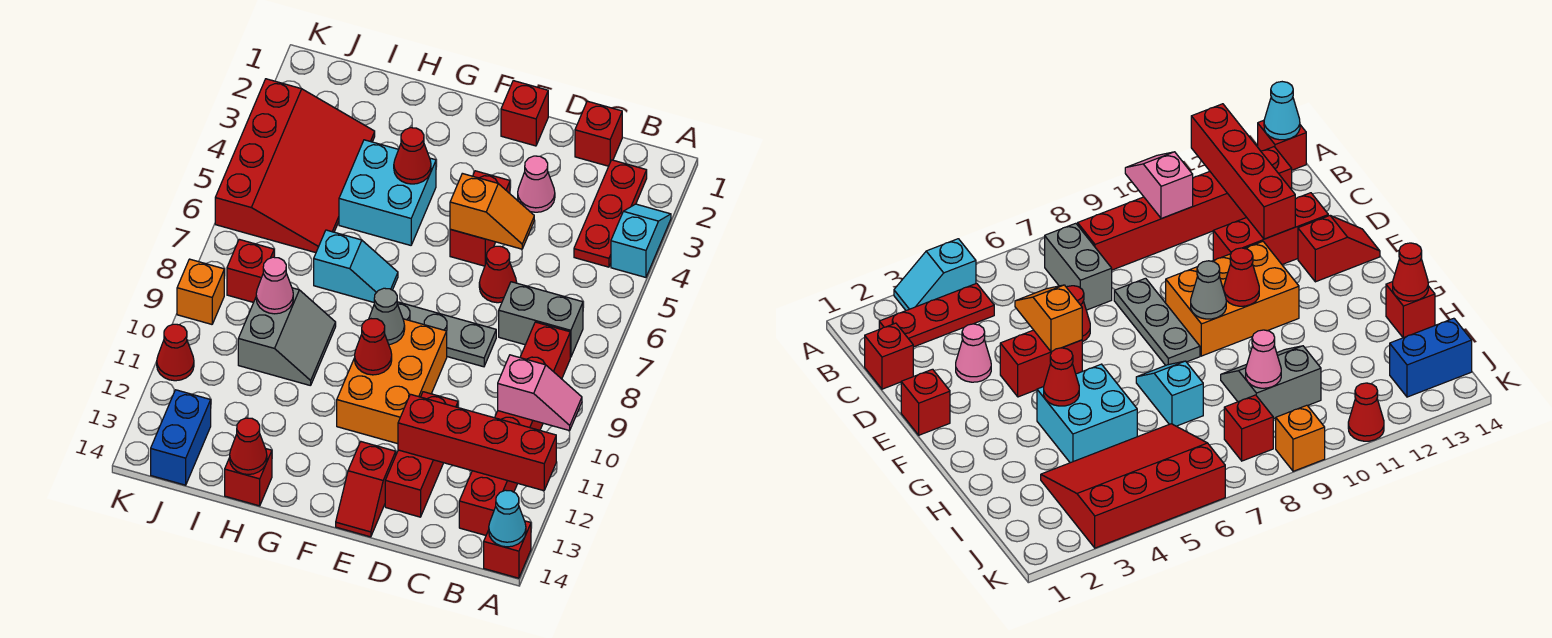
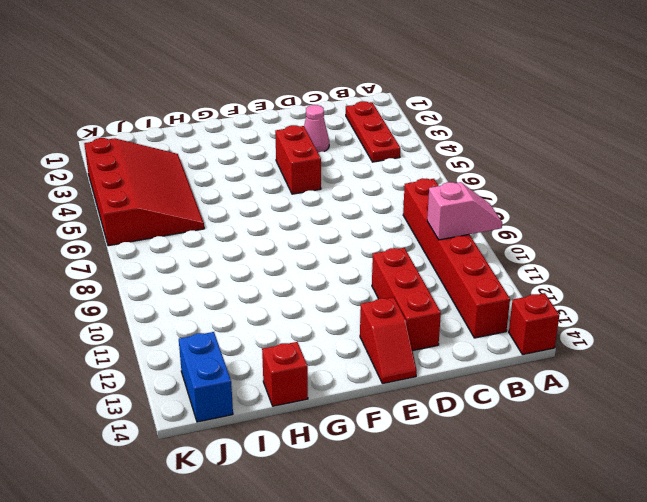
none -> cyan slope A3:A4 level 1 top 4
none -> grey brick B7:C7 level 1
none -> red brick C1 level 1
none -> red cone D6 level 1

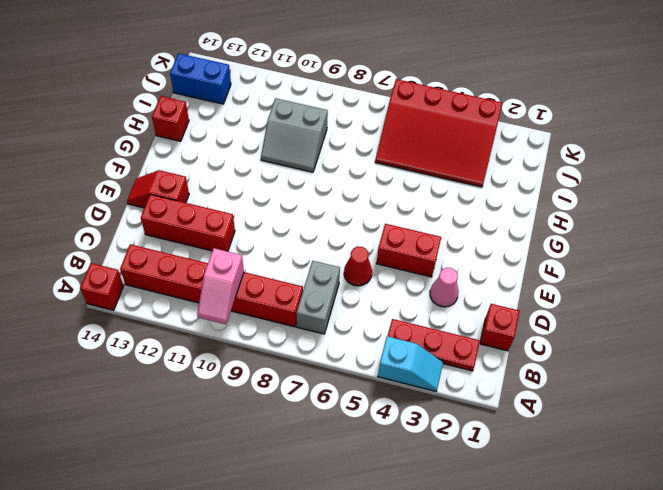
none -> grey plate D8:F8 level 1
none -> red brick E1 level 1
none -> orange brick E9:F11 level 1
none -> cyan brick G4:H5 level 1

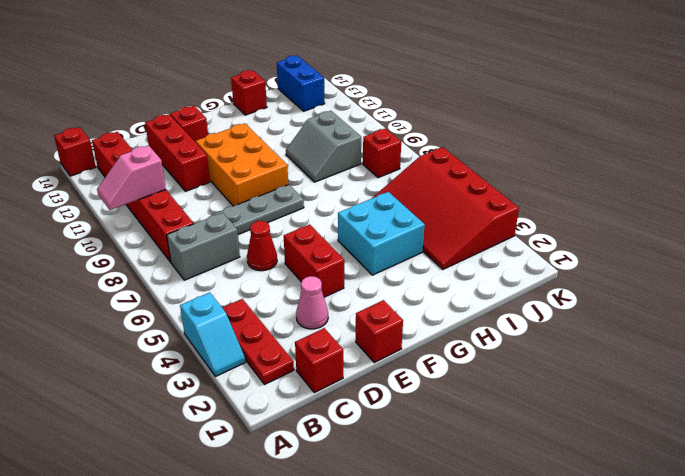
none -> cyan slope G7:H7 level 1 top H
none -> orange brick K9 level 1
none -> red cone K11 level 1
none -> red brick A12:D12 level 2

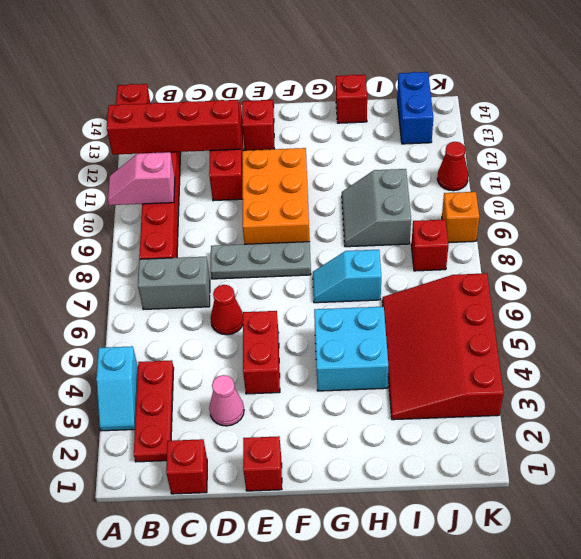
none -> cyan cone A14 level 2
none -> orange slope D5:E5 level 2 top E
none -> grey cone F9 level 2
none -> red cone F10 level 2

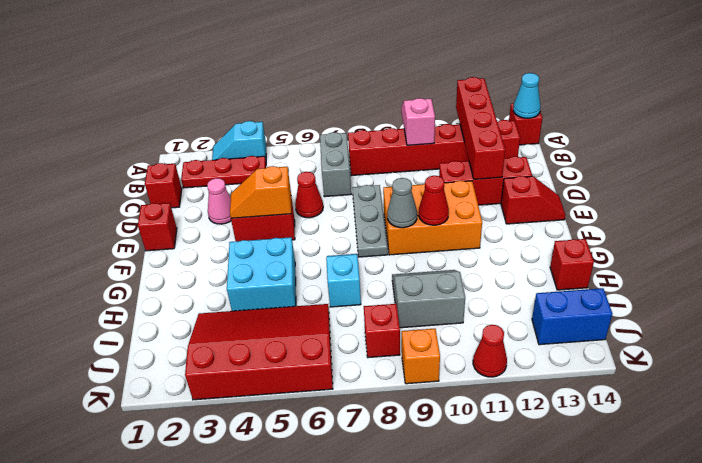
orange slope E4:E5 level 2 top 5 -> orange slope D5:E5 level 2 top E
none -> red cone G4 level 2
none -> red cone H14 level 2
none -> pink cone I9 level 2

